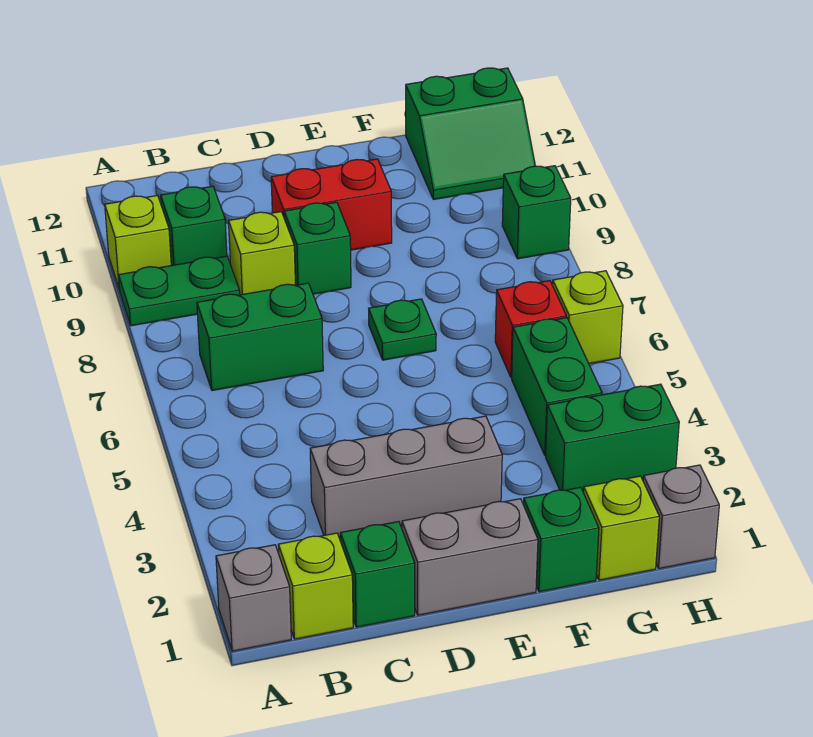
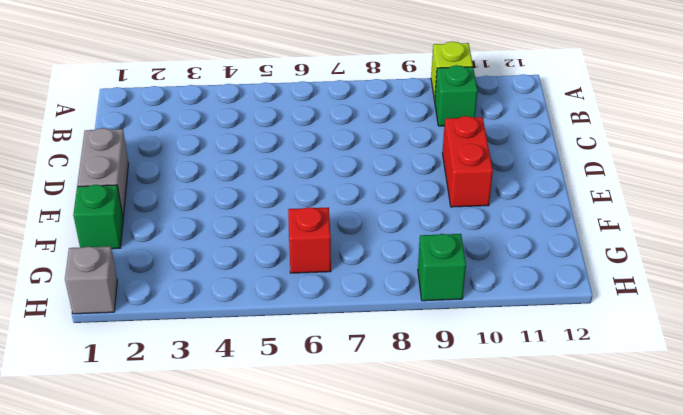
none -> grey brick A1 level 1
none -> green plate A9:B9 level 1
none -> lime brick B1 level 1

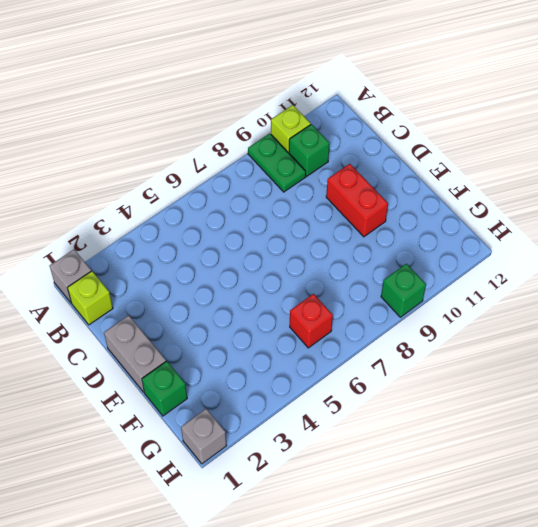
none -> green brick B7:C7 level 1
none -> green brick C1 level 1
none -> grey brick C3:E3 level 1

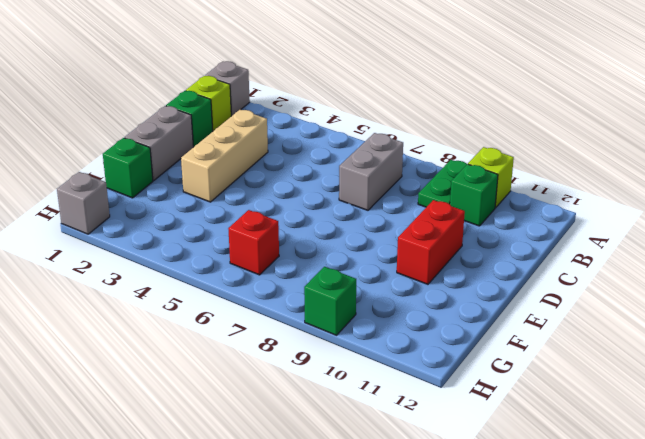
grey brick B7:C7 level 1 -> green brick B7:C7 level 1
tan brick C3:E3 level 1 -> grey brick C3:E3 level 1
none -> lime brick C9 level 1
none -> green brick D9 level 1
none -> green plate E7 level 1

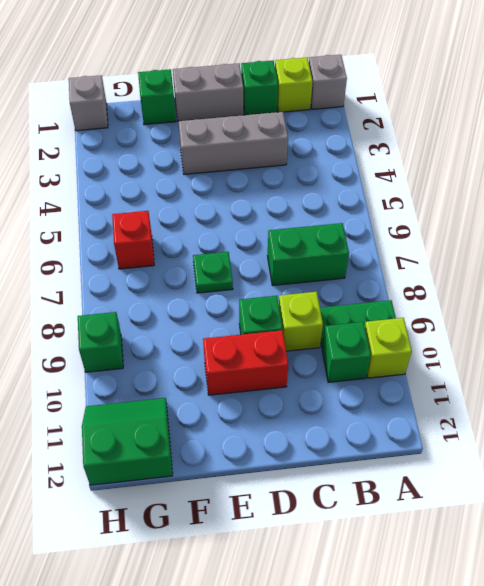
none -> lime brick G1 level 1
none -> green brick G3:H3 level 1
none -> green brick G4:G5 level 1

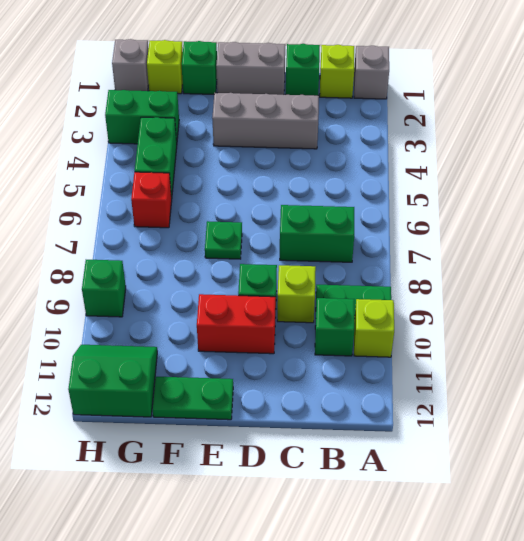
green plate E12:F12 level 1 -> none
none -> lime brick H6 level 1

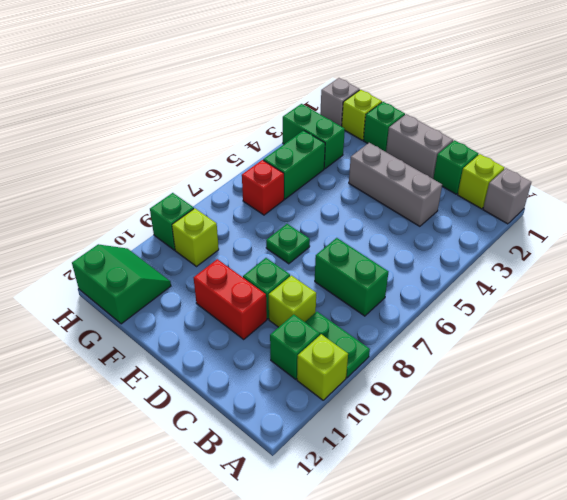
lime brick G9 level 1 -> lime brick H6 level 1

